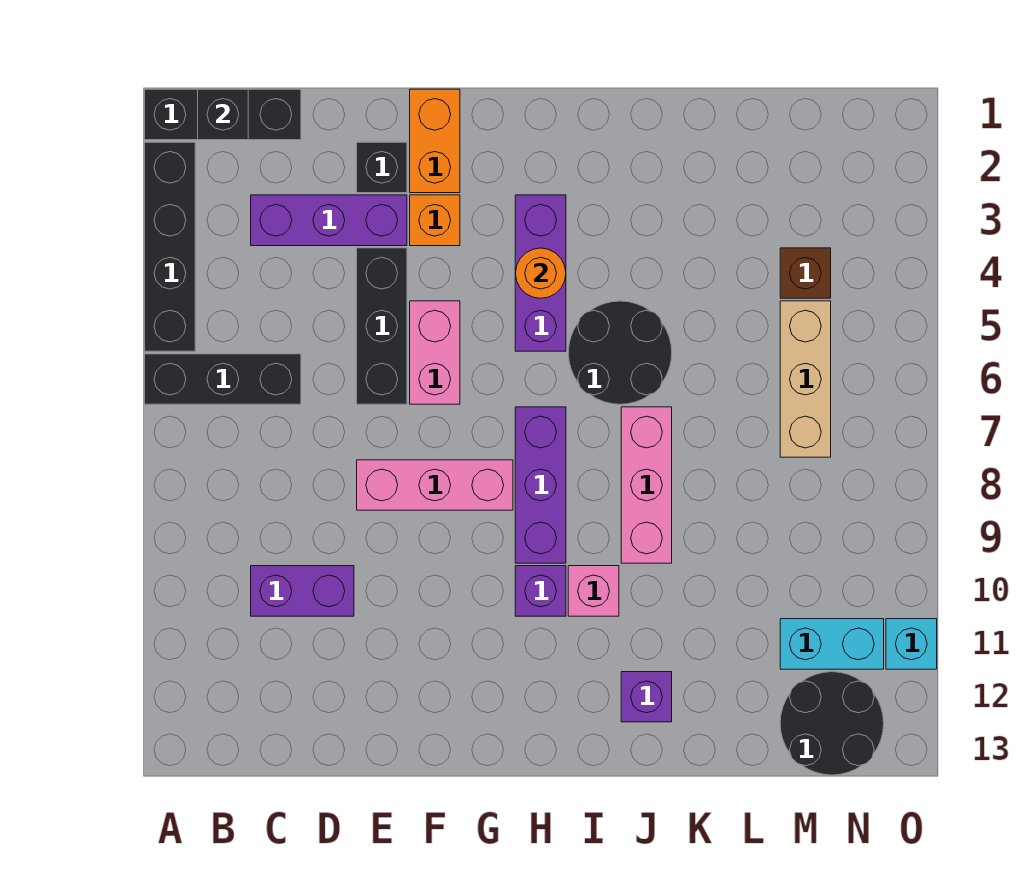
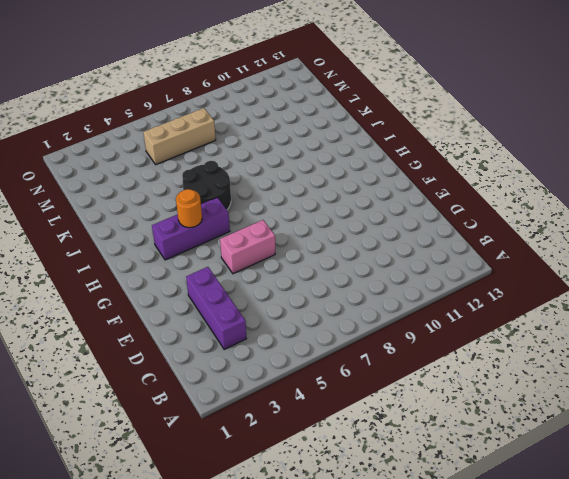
none -> black brick A1:C1 level 1
none -> black brick A2:A5 level 1
none -> black brick A6:C6 level 1

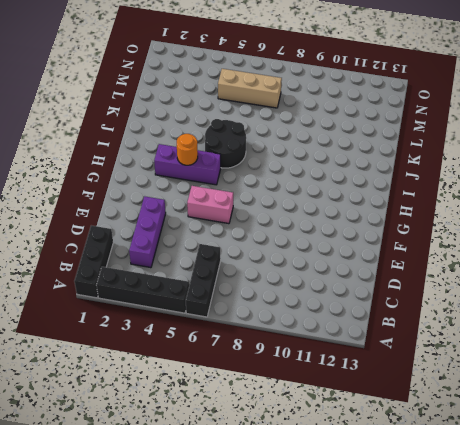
none -> purple brick C10:D10 level 1
none -> black brick E2 level 1
none -> black brick E4:E6 level 1

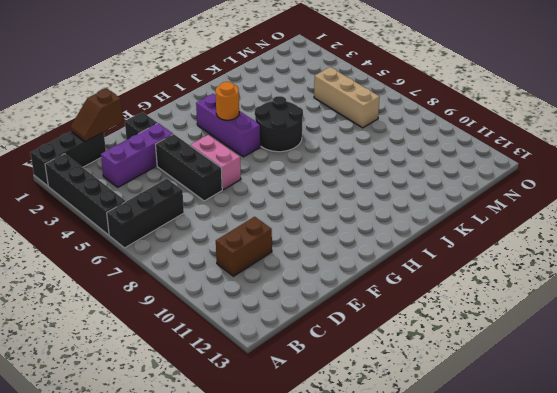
brown slope C1:D1 level 2 top D -> none
brown brick C10:D10 level 1 -> purple brick C10:D10 level 1
none -> pink brick E8:G8 level 1
none -> orange brick F1:F2 level 1
none -> orange brick F3 level 1

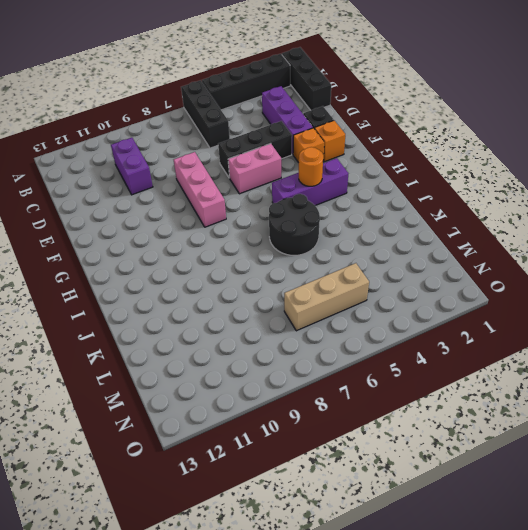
orange brick F2 level 1 -> orange brick F1:F2 level 1
none -> purple brick H7:H9 level 1
none -> purple brick H10 level 1
none -> pink brick I10 level 1

